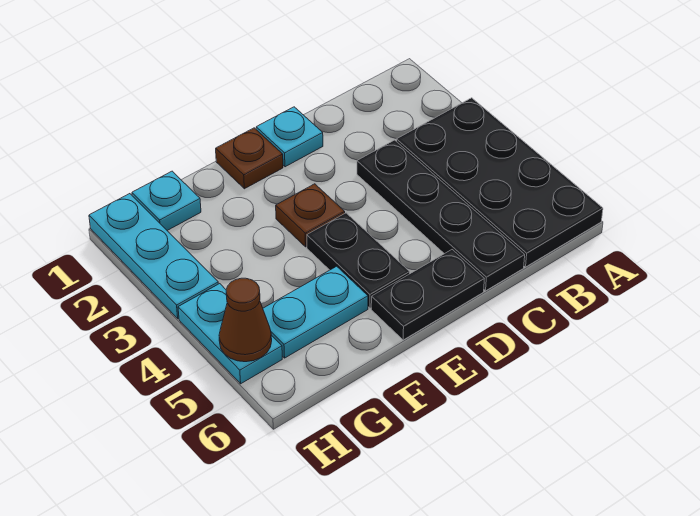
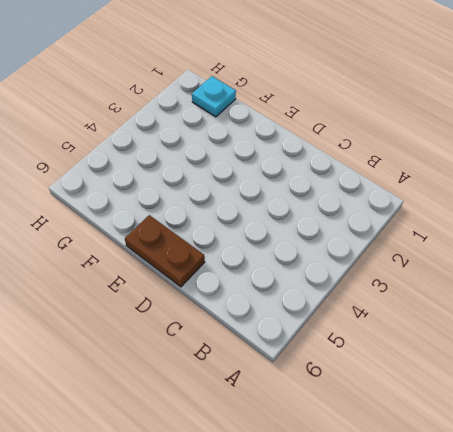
brown plate D6:E6 level 1 -> black plate D6:E6 level 1
none -> black plate A3:B6 level 1
none -> black plate C3:C6 level 1
none -> cyan plate D1 level 1

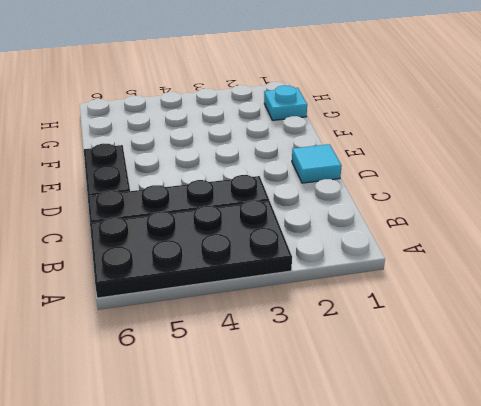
cyan tile D1 level 1 -> cyan plate D1 level 1
none -> brown plate E1 level 1
none -> brown plate E3 level 1
none -> black plate E4:E5 level 1

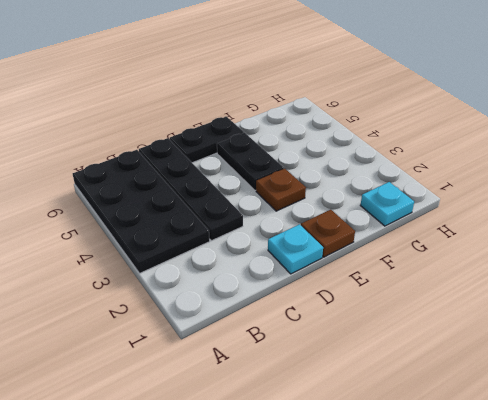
none -> cyan plate F5:G5 level 1
none -> cyan plate H1:H3 level 1
none -> cyan plate H4:H5 level 1

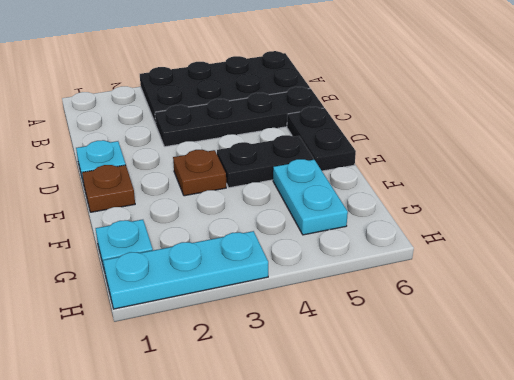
none -> cyan plate H4:H5 level 1
none -> brown cone H5 level 2

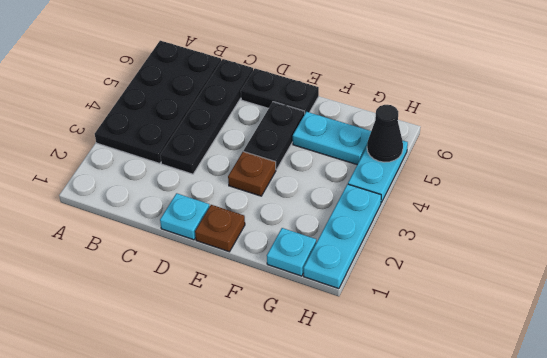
black cone H5 level 2 -> brown cone H5 level 2

